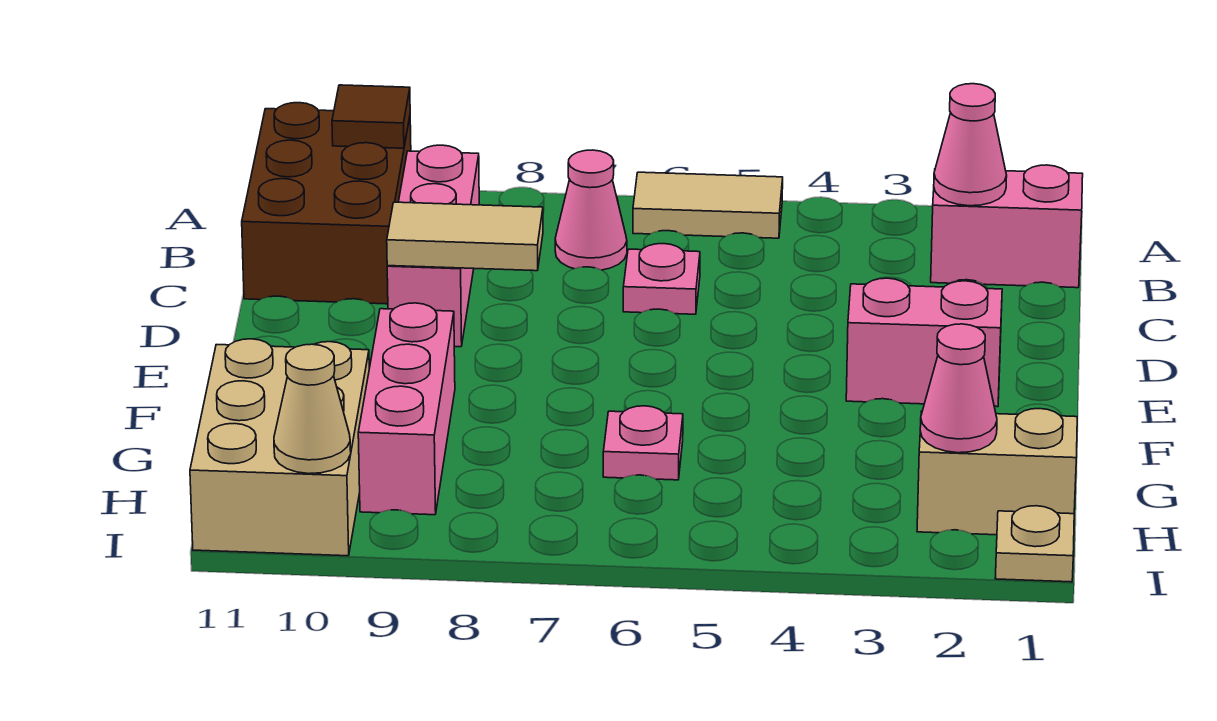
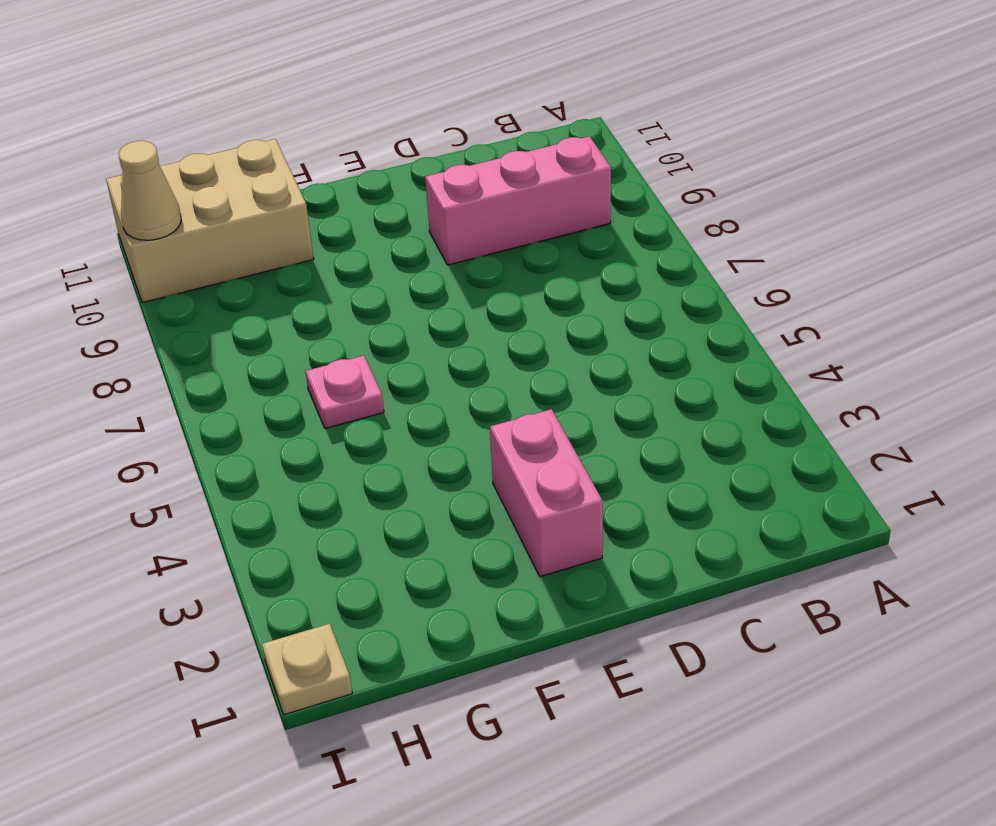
none -> tan tile A5:A6 level 1
none -> brown brick A10:C11 level 1
none -> pink brick B1:B2 level 1

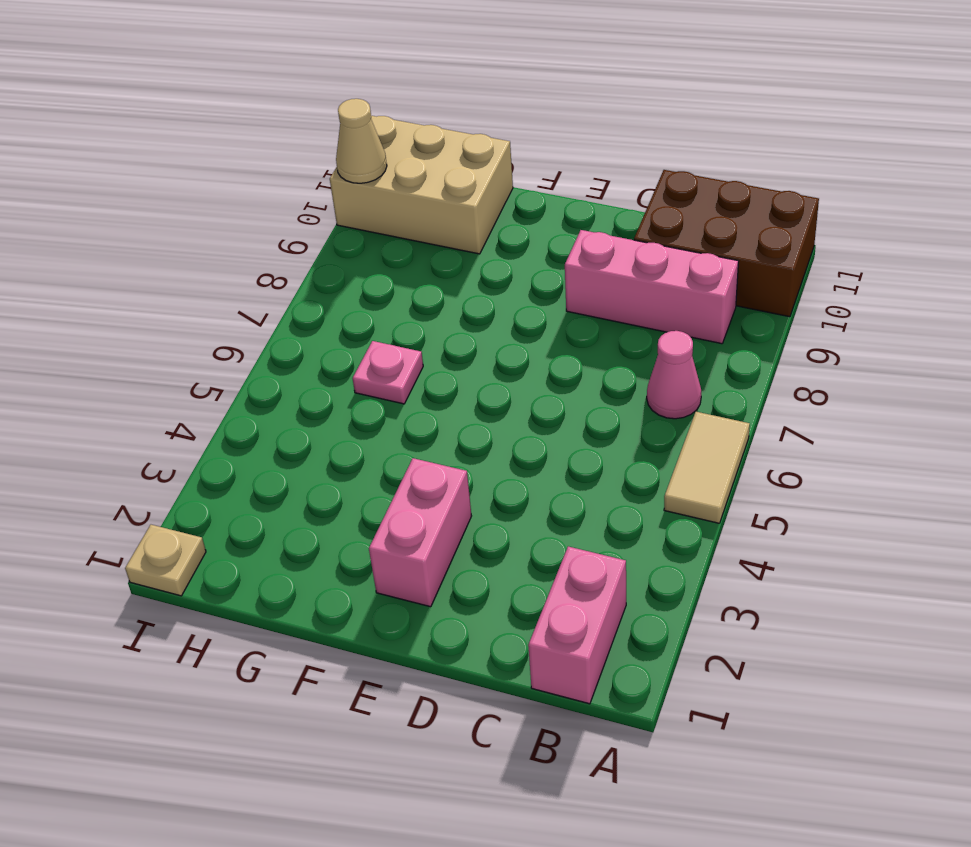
none -> pink plate C6 level 1
none -> pink brick F9:H9 level 1
none -> tan brick H1:H2 level 1

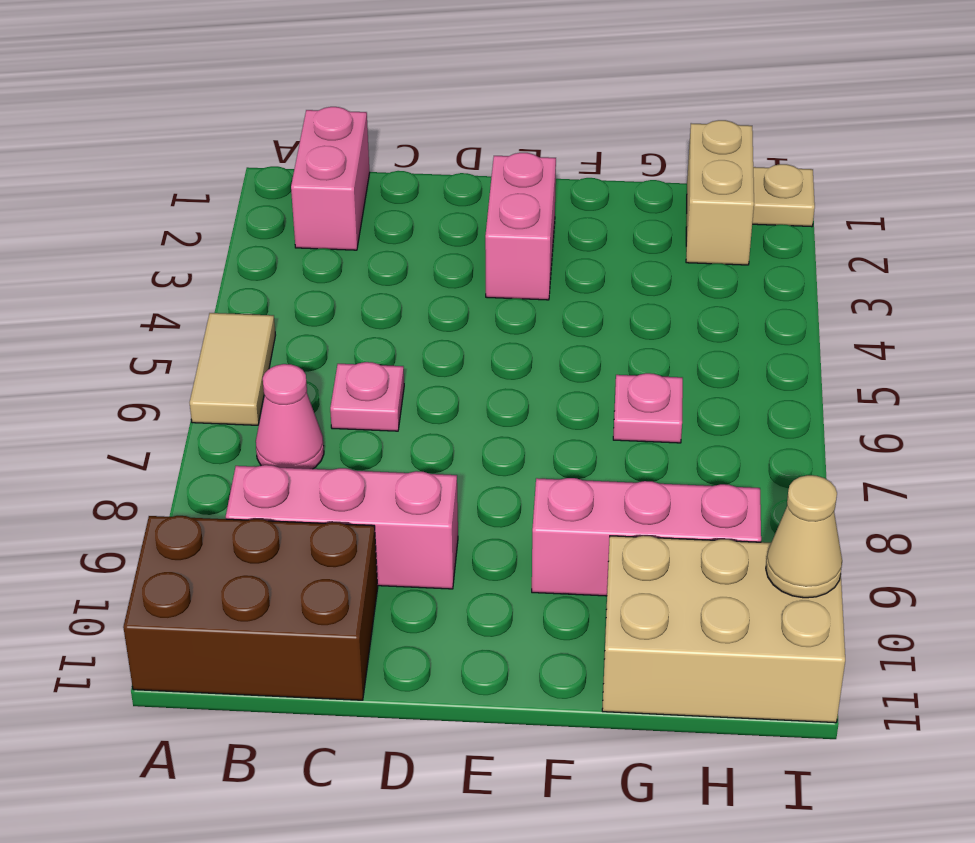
none -> brown tile A10 level 2
none -> pink cone B2 level 2
none -> tan tile D8:D9 level 2

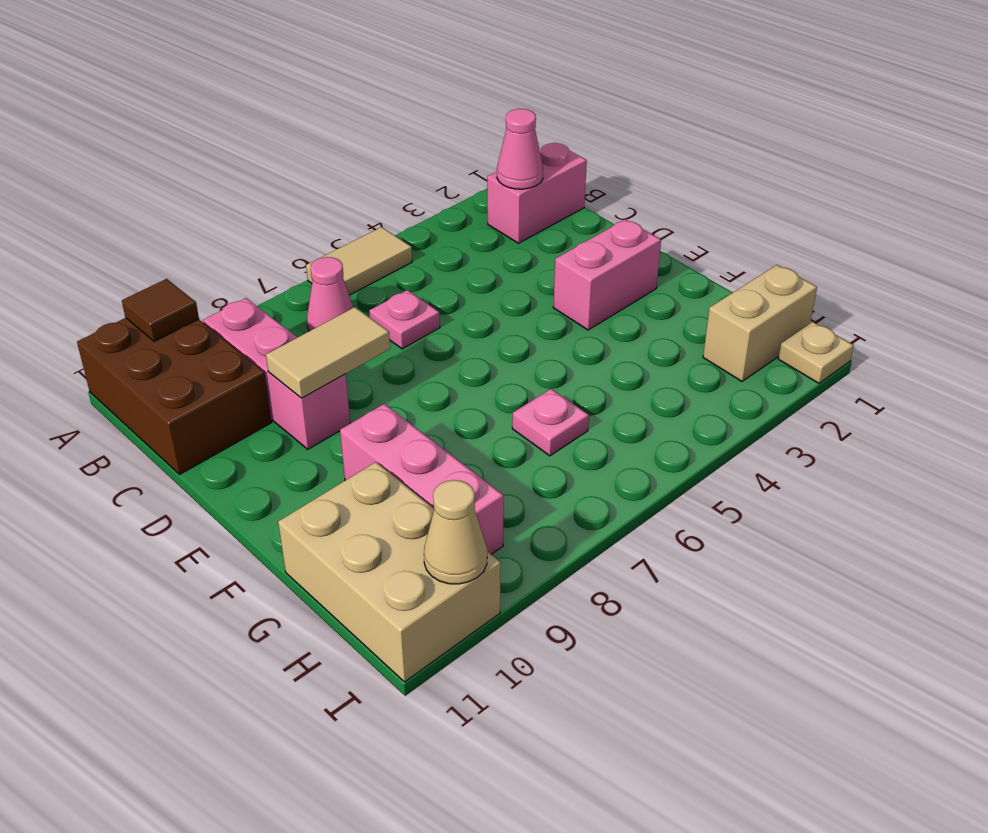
none -> pink cone H2 level 2

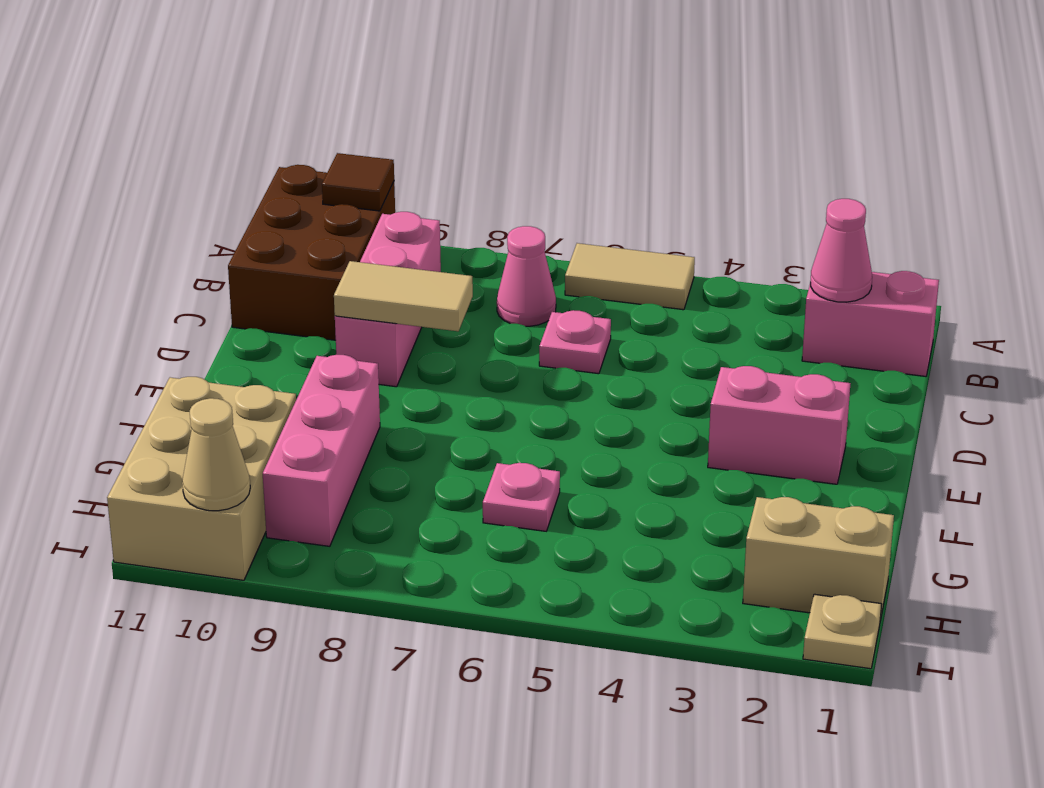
none -> pink cone H2 level 2

